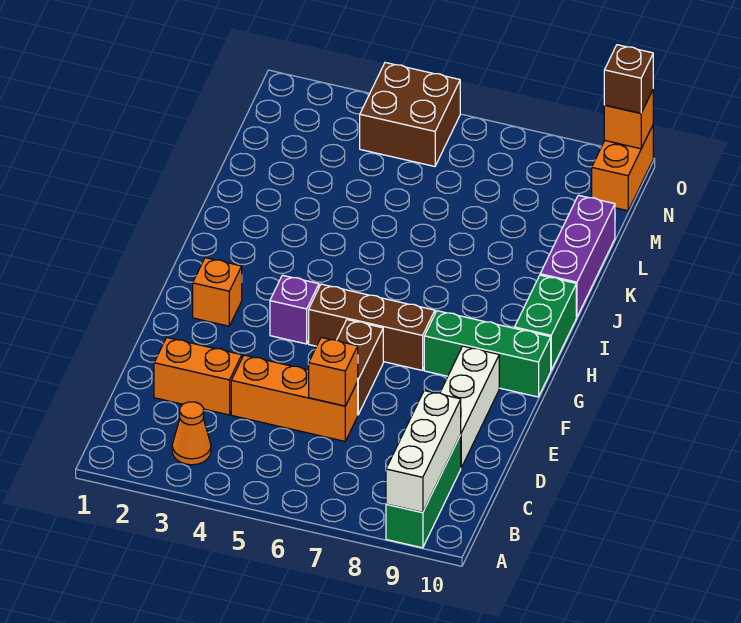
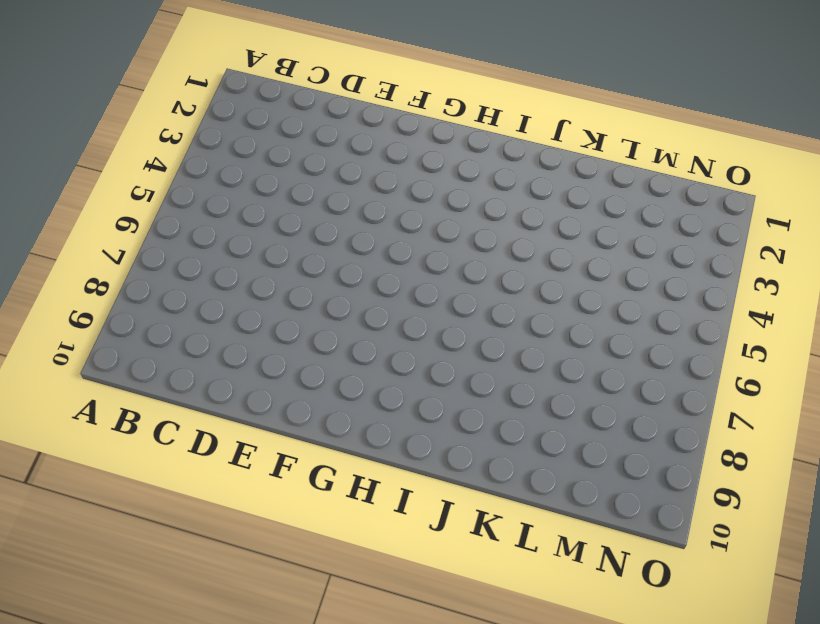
none -> green brick A9:C9 level 1
none -> orange cone B3 level 1
none -> orange brick D2:D3 level 1

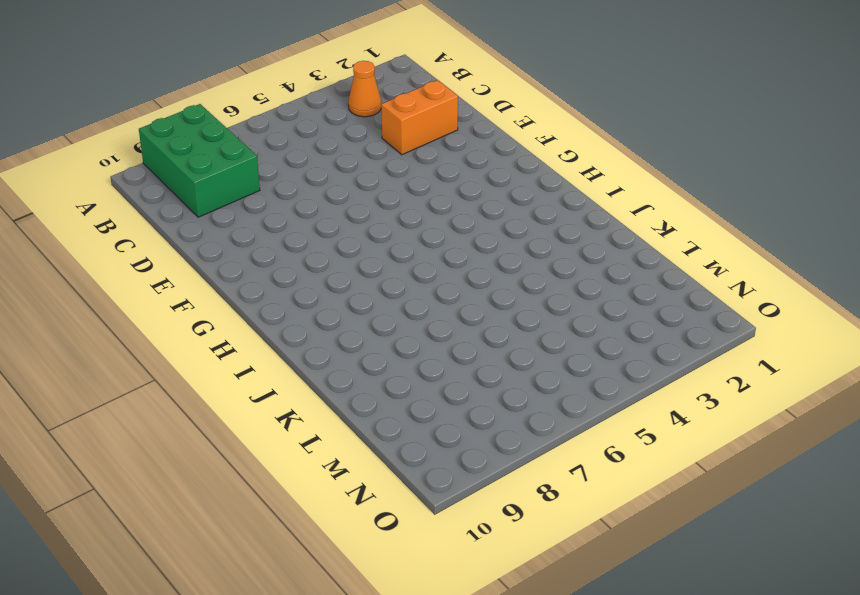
green brick A8:C9 level 1 -> green brick A9:C9 level 1
none -> orange brick D4:D6 level 1
none -> white brick D9:F9 level 1
none -> brown brick E6:F6 level 1

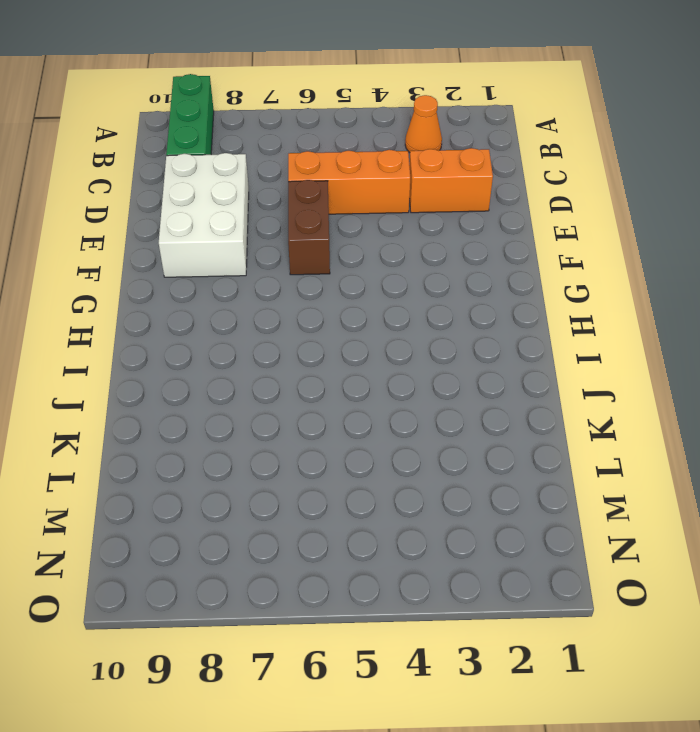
white brick D8:F9 level 1 -> white brick D9:F9 level 1
none -> orange brick G2 level 1
none -> purple brick G4 level 1
none -> brown brick G5:G7 level 1

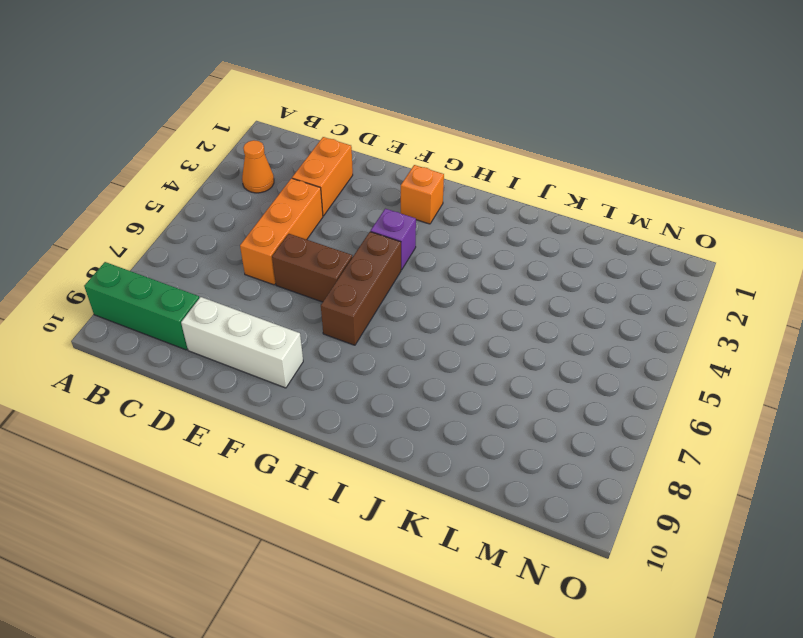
none -> green brick G8:G10 level 1
none -> green brick H10:I10 level 1
none -> purple brick J10:L10 level 1

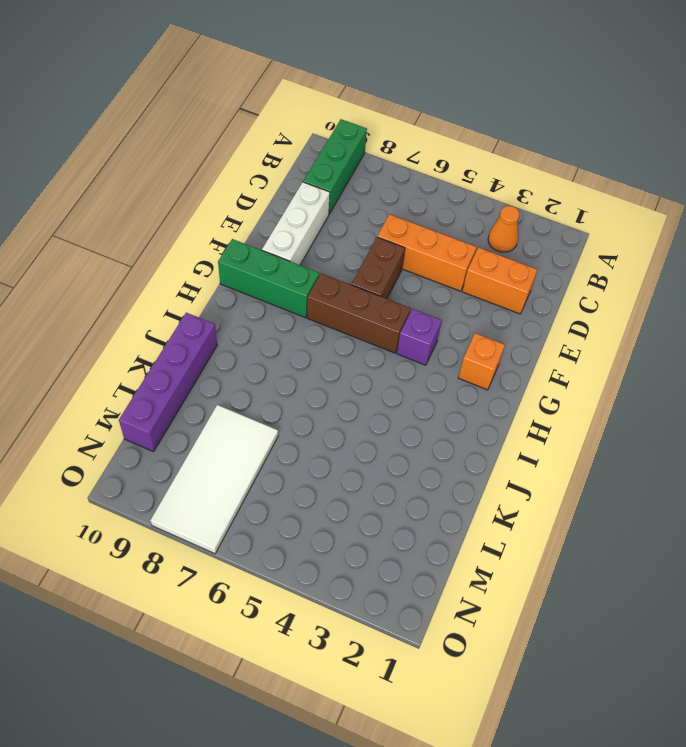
purple brick J10:M10 level 1 -> purple brick J10:L10 level 1
white tile L7:O8 level 1 -> none
none -> green brick H10:I10 level 1
none -> brown brick N4:O5 level 1
none -> orange brick N10:O10 level 1

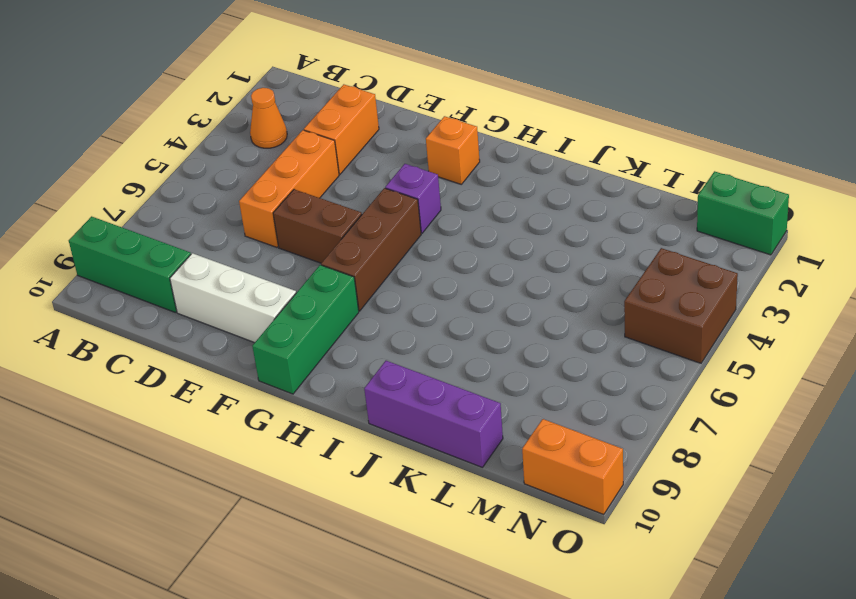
green brick N1:O1 level 1 -> green brick H10:I10 level 1
none -> white brick A9:C9 level 2
none -> orange brick D6 level 2
none -> orange brick O10 level 2

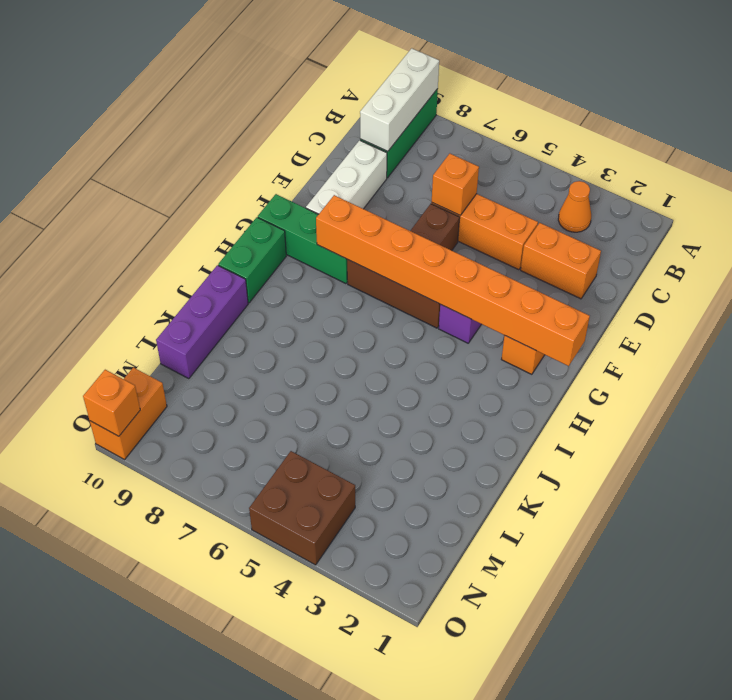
orange brick G1:G8 level 2 -> none
none -> brown brick O10 level 3

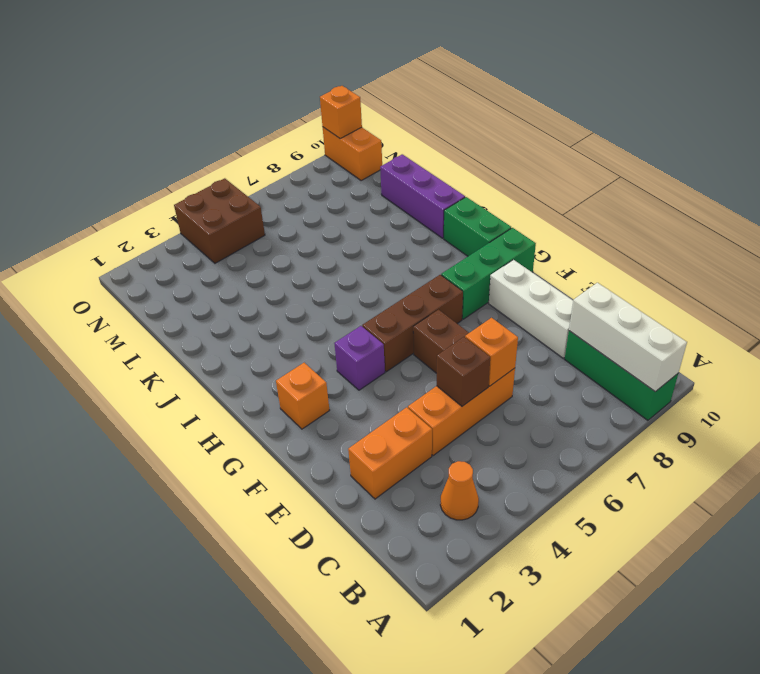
brown brick D5 level 2 -> brown brick O10 level 3

